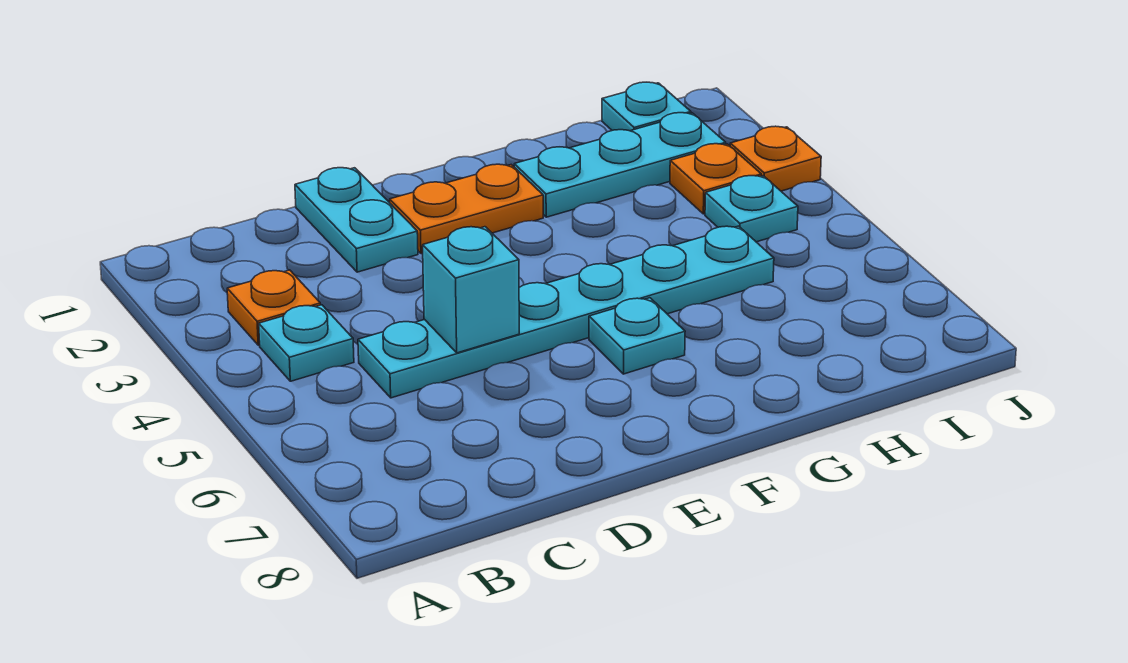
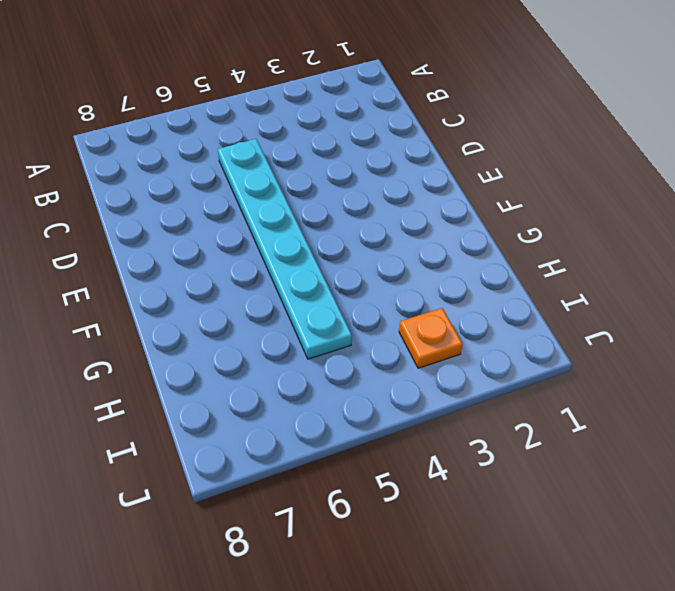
none -> orange plate B3 level 1
none -> cyan plate B4 level 1
none -> cyan plate D1:D2 level 1

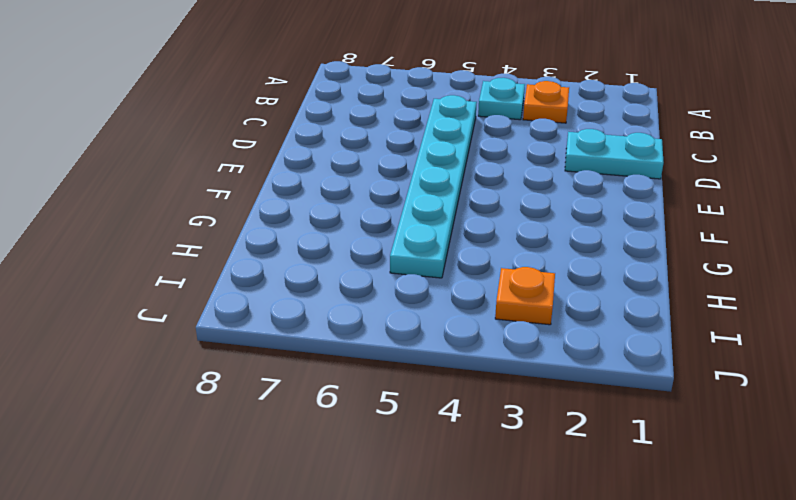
none -> orange plate E2:F2 level 1
none -> cyan plate F6 level 1
none -> cyan plate G2:I2 level 1

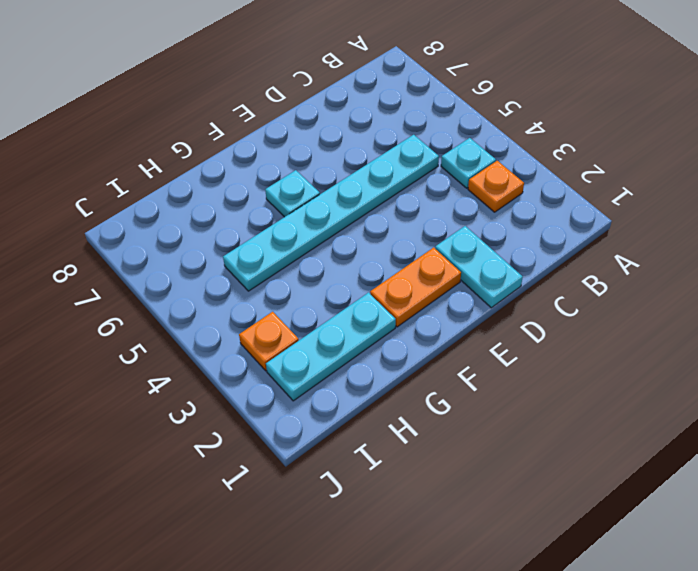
none -> cyan plate I1 level 1
none -> cyan plate I4 level 1
none -> orange plate J3 level 1

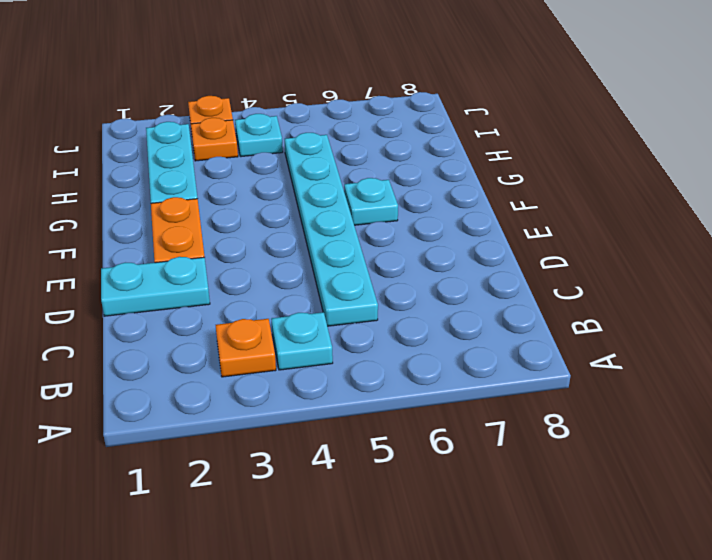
none -> cyan plate I1 level 1
none -> cyan brick D5 level 2

